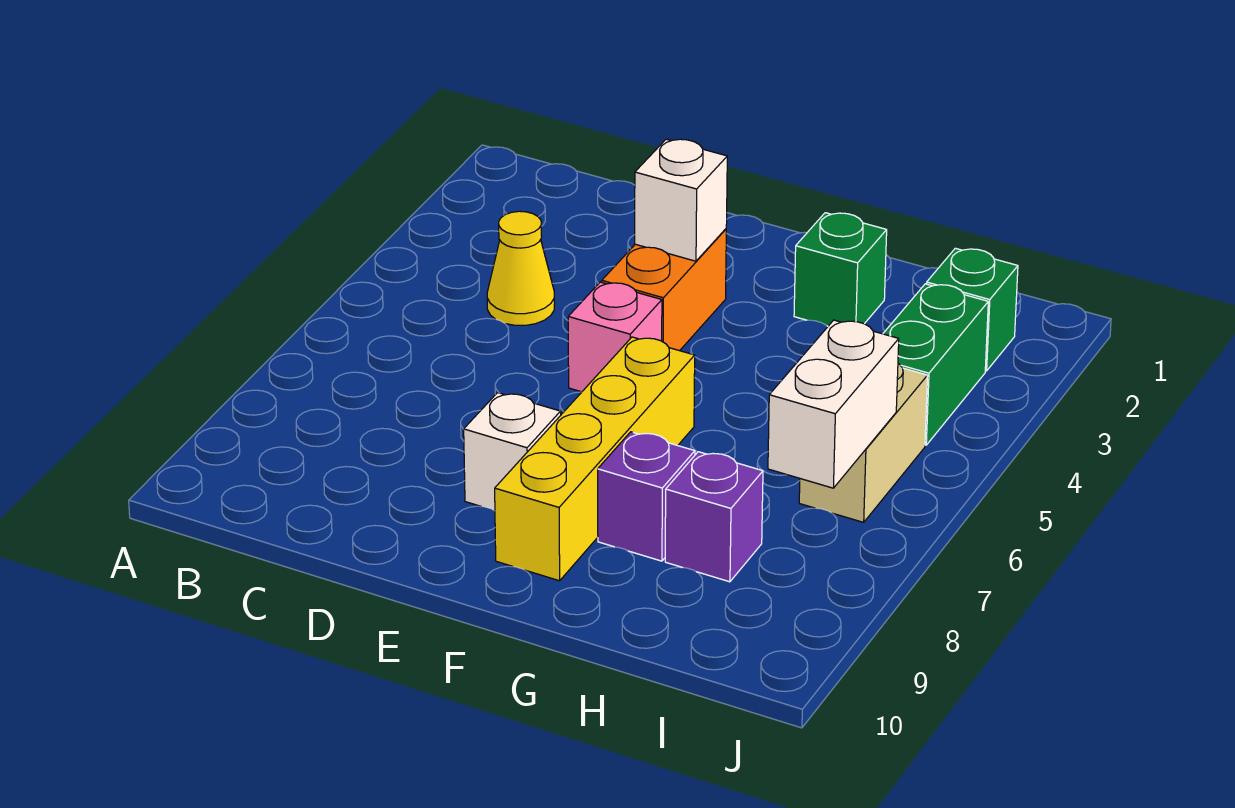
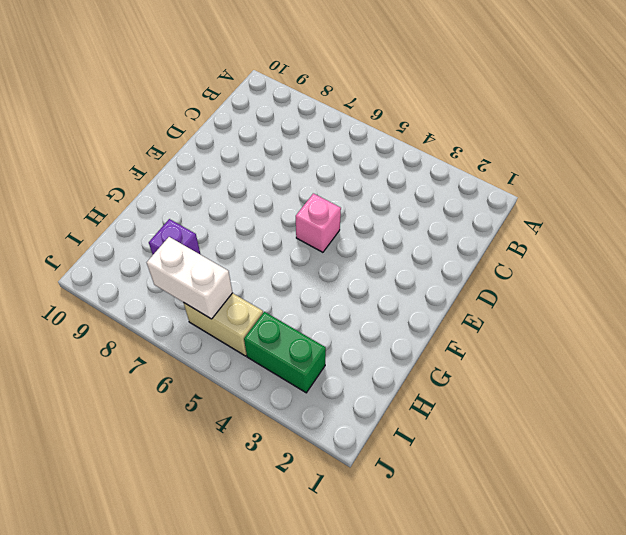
none -> yellow cone C4 level 1
none -> orange brick E3:E4 level 1
none -> white brick E8 level 1

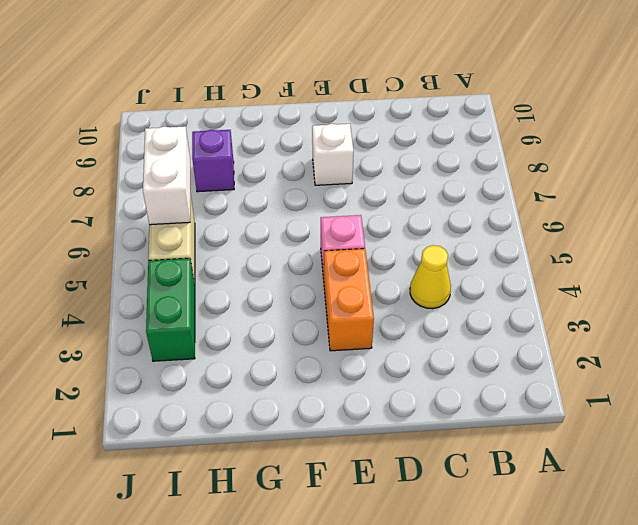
none -> yellow brick F6:F9 level 1
none -> green brick G2 level 1
none -> purple brick G8 level 1

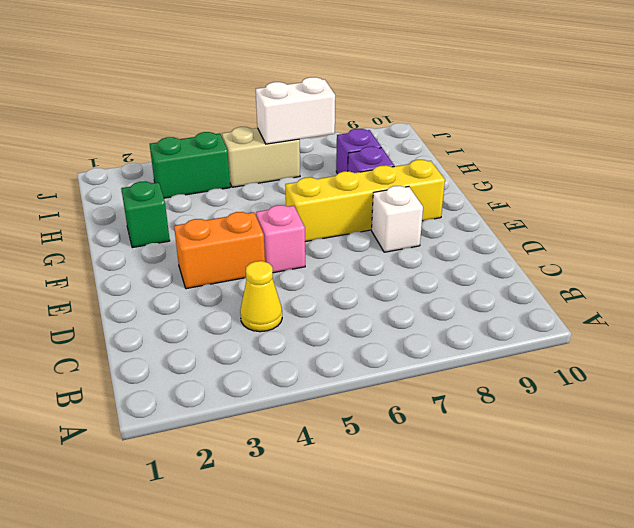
none -> green brick I2 level 1
none -> white brick E3 level 2

